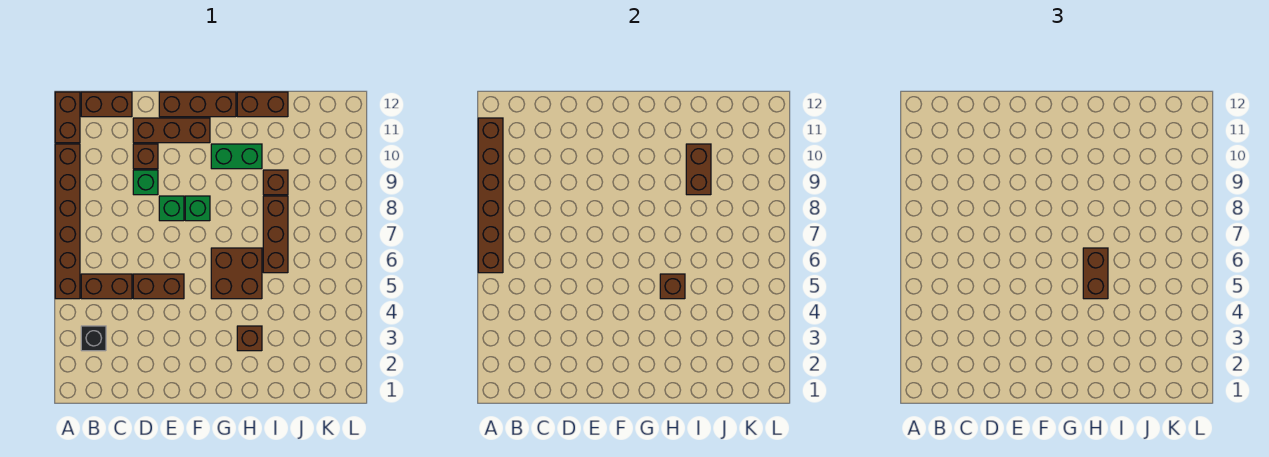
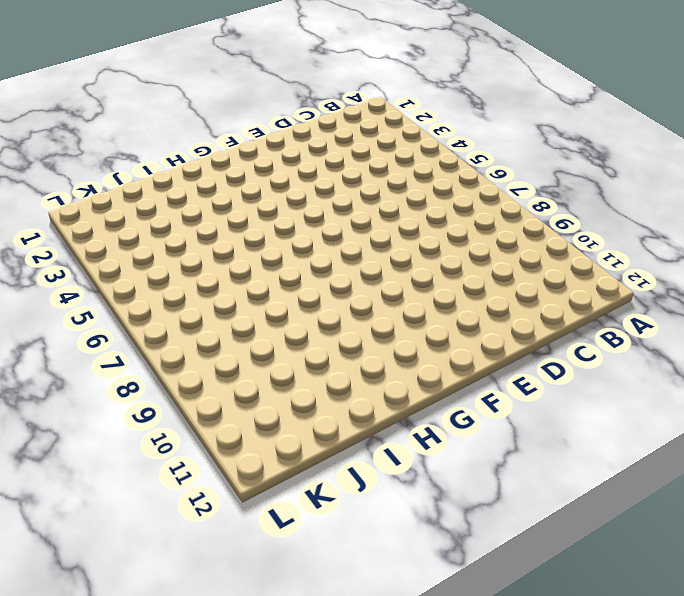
none -> brown brick A5:A10 level 1
none -> brown brick A11:A12 level 1
none -> black brick B3 level 1

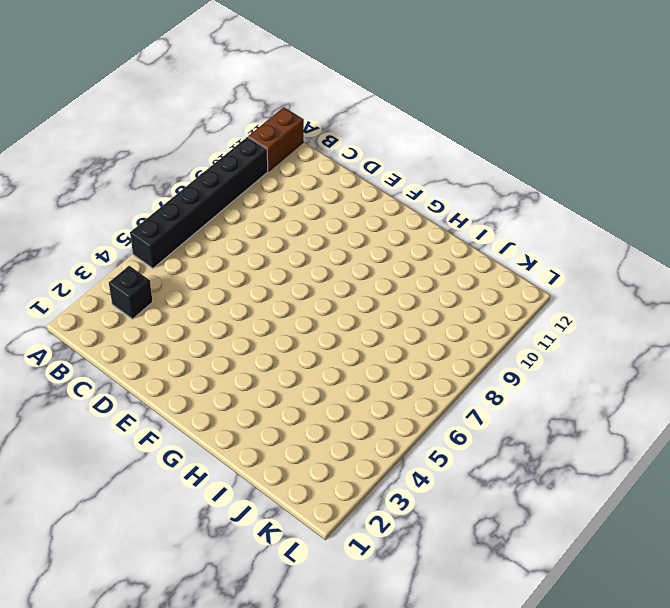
black brick A5:A10 level 1 -> brown brick A5:A10 level 1
none -> brown brick B5:C5 level 1
none -> brown brick B12:C12 level 1
none -> brown brick D5:E5 level 1

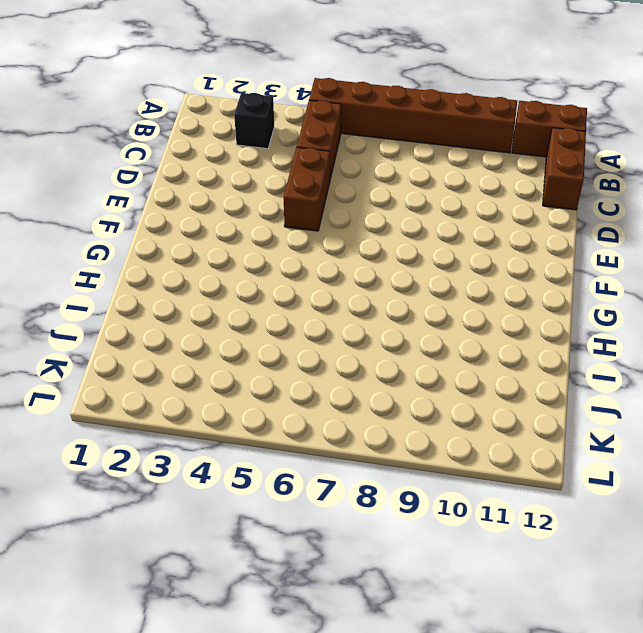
none -> green brick D9 level 1
none -> brown brick D10 level 1
none -> brown brick D11:F11 level 1

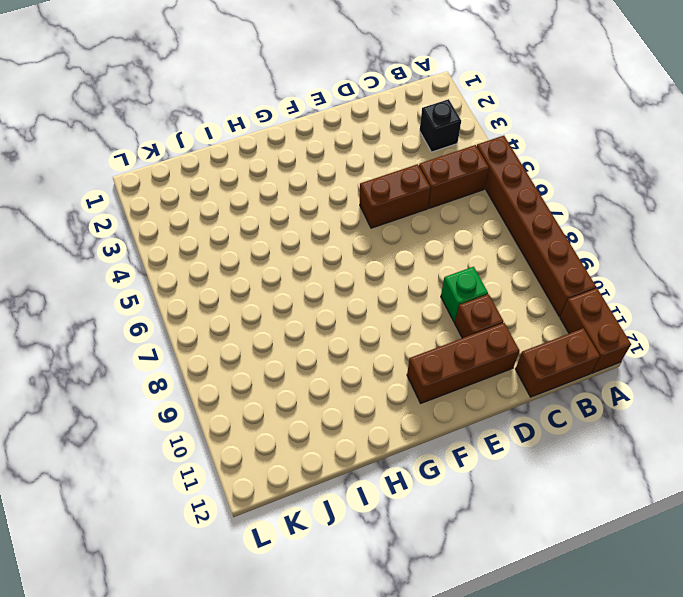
none -> green brick E8 level 1
none -> brown brick E12:G12 level 1
none -> green brick F8 level 1

